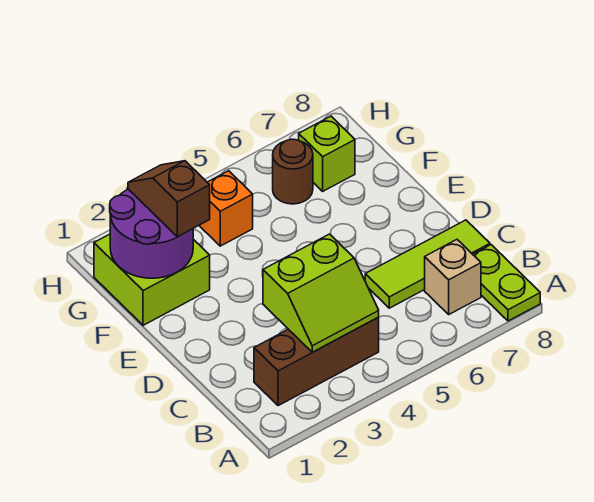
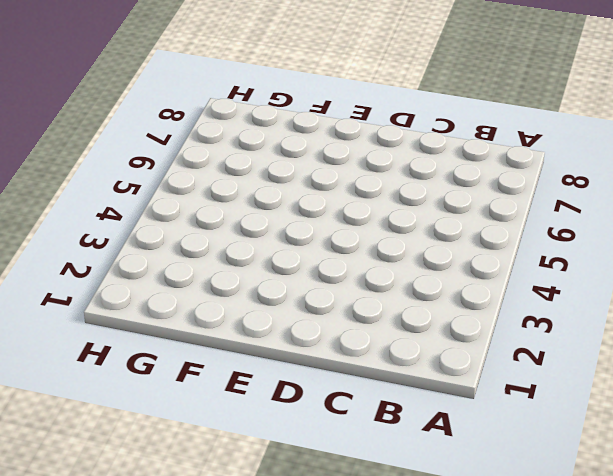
none -> lime plate A8:B8 level 1
none -> brown brick B2:B4 level 1

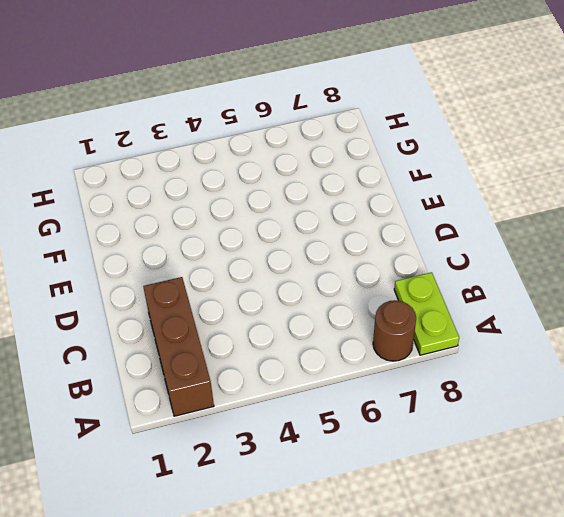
brown brick A2:C2 level 1 -> brown brick B2:B4 level 1
brown round brick A7 level 1 -> brown round brick G6 level 1
none -> tan brick B7 level 1
none -> lime tile C6:C8 level 1

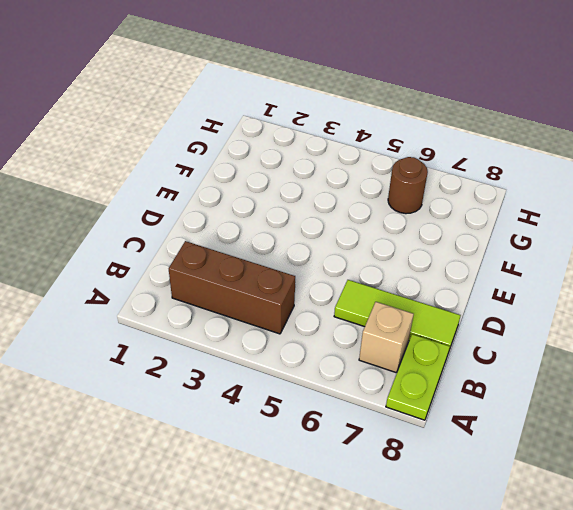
none -> lime brick F1:G2 level 1
none -> orange brick G4 level 1

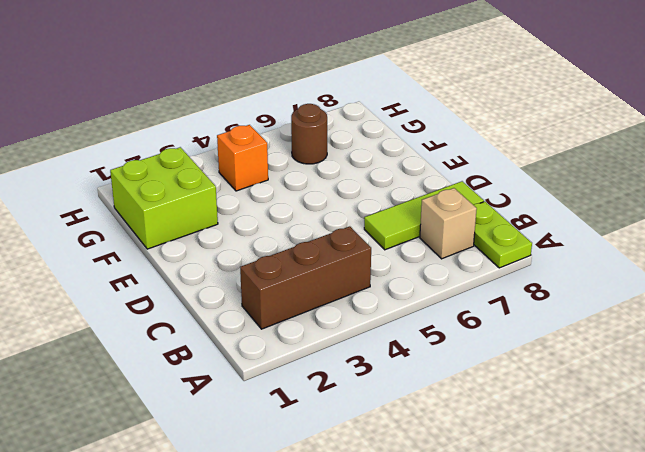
none -> lime brick G7 level 1
none -> lime slope B3:C4 level 2 top C

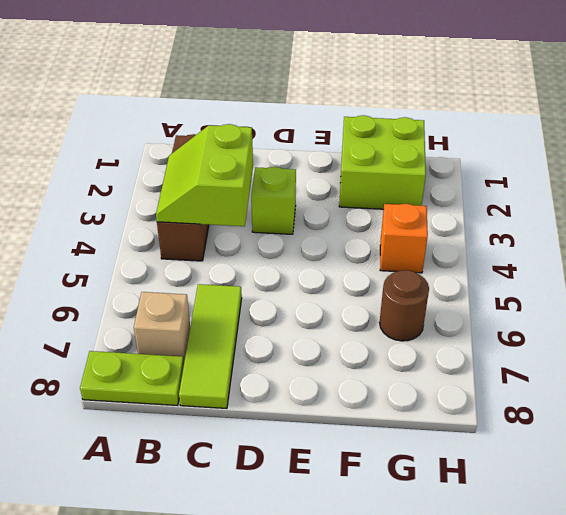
lime brick D3 level 1 -> lime brick G7 level 1
none -> purple round brick F1:G2 level 2
none -> brown slope F2:G2 level 3 top F

